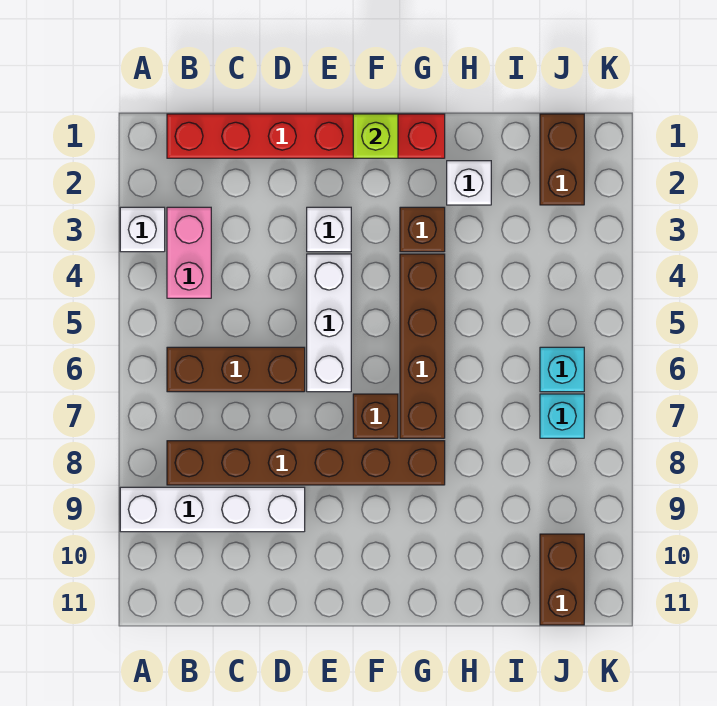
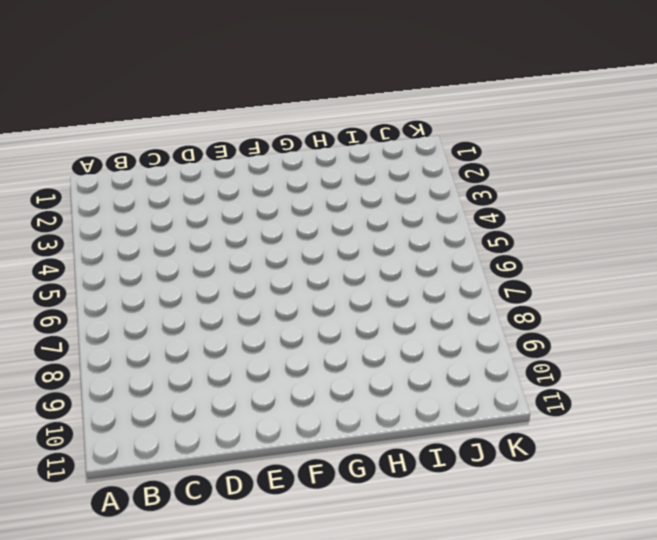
none -> white brick A3 level 1
none -> white brick A9:D9 level 1
none -> red brick B1:G1 level 1

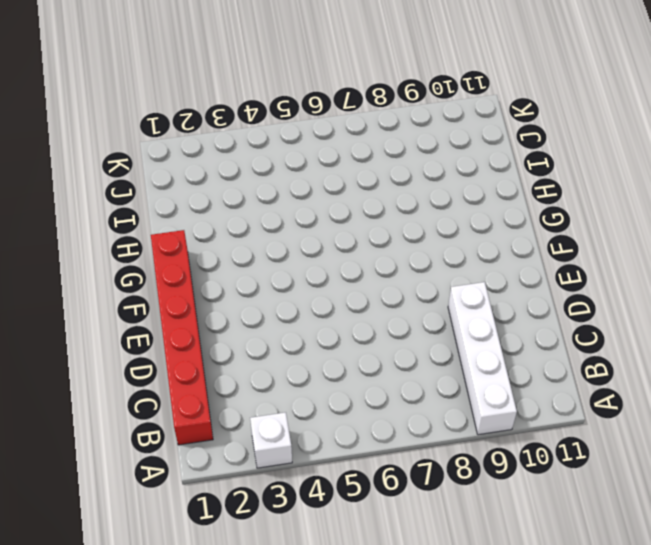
none -> pink brick B3:B4 level 1
none -> brown brick B6:D6 level 1
none -> brown brick B8:G8 level 1

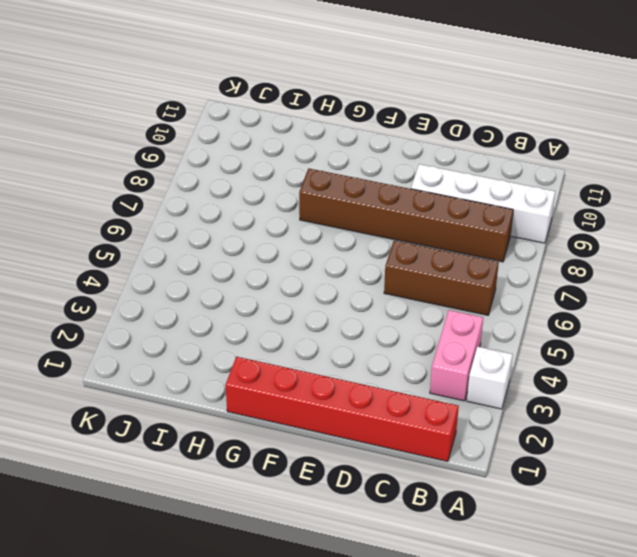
none -> white brick E3 level 1
none -> white brick E4:E6 level 1
none -> brown brick F7 level 1

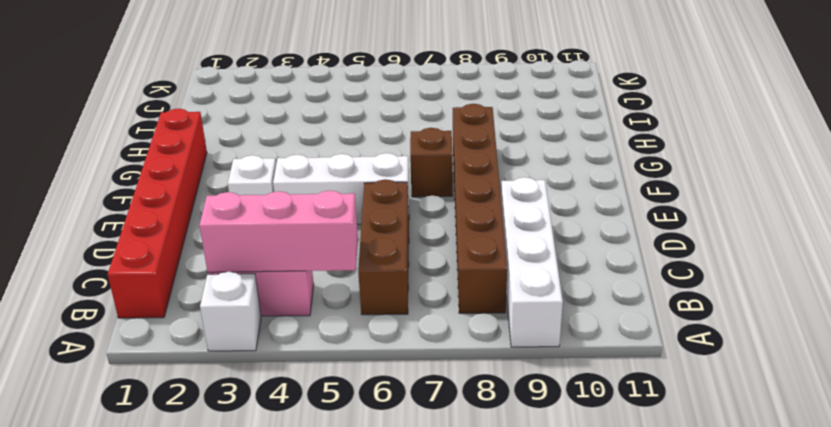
pink brick B3:B5 level 2 -> none
none -> brown brick G3 level 1
none -> brown brick G4:G7 level 1
none -> white brick H2 level 1

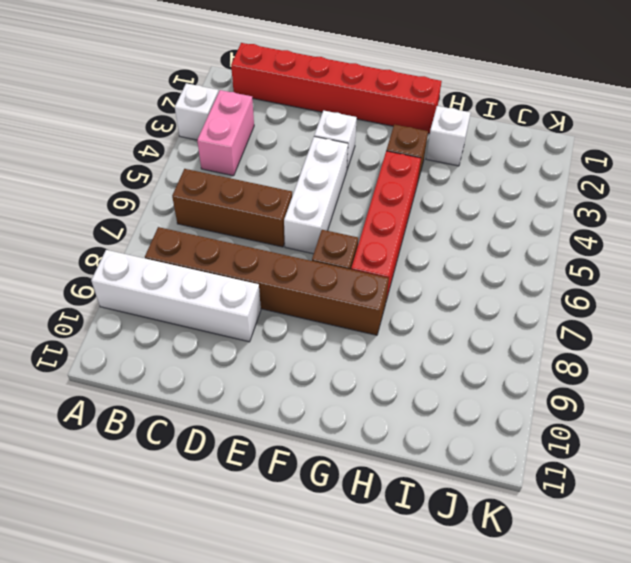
red brick G4:G7 level 1 -> brown brick G4:G7 level 1
none -> brown brick J1:J2 level 1
none -> cyan brick J6 level 1
none -> cyan brick J7 level 1

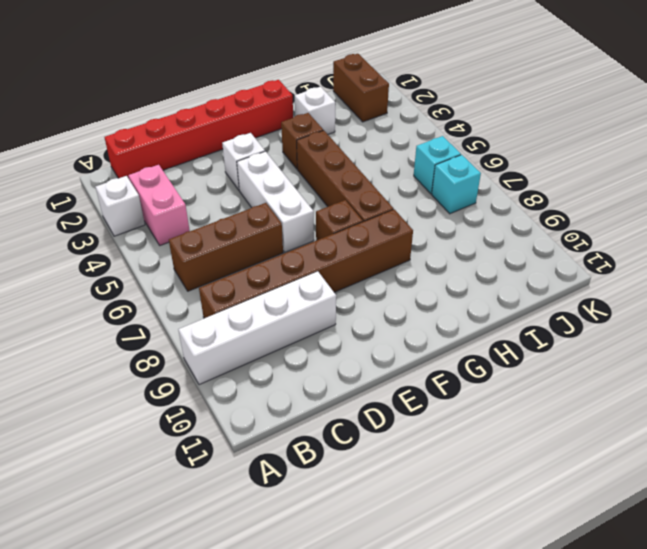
none -> brown brick J10:J11 level 1
none -> lime brick F1 level 2

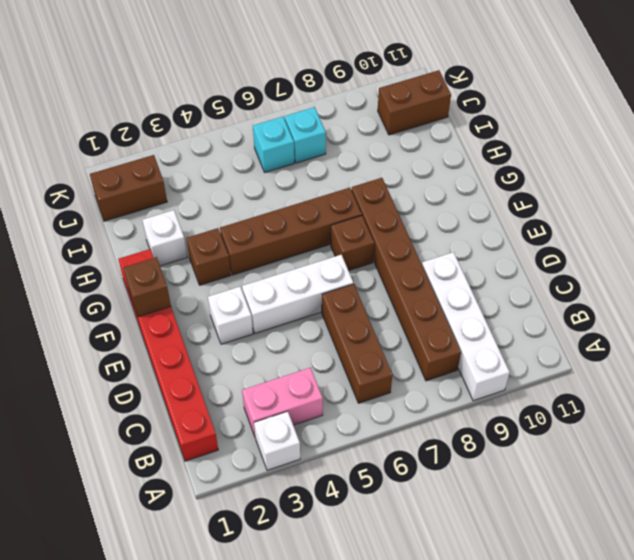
brown brick F1 level 2 -> lime brick F1 level 2

